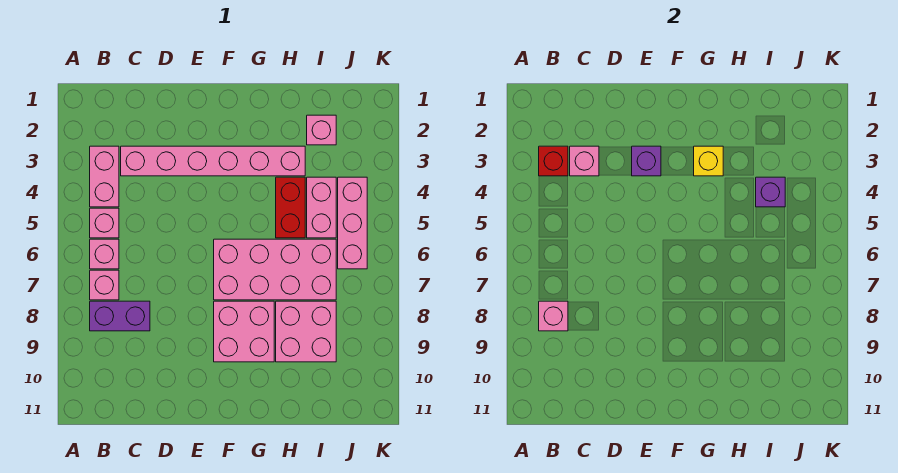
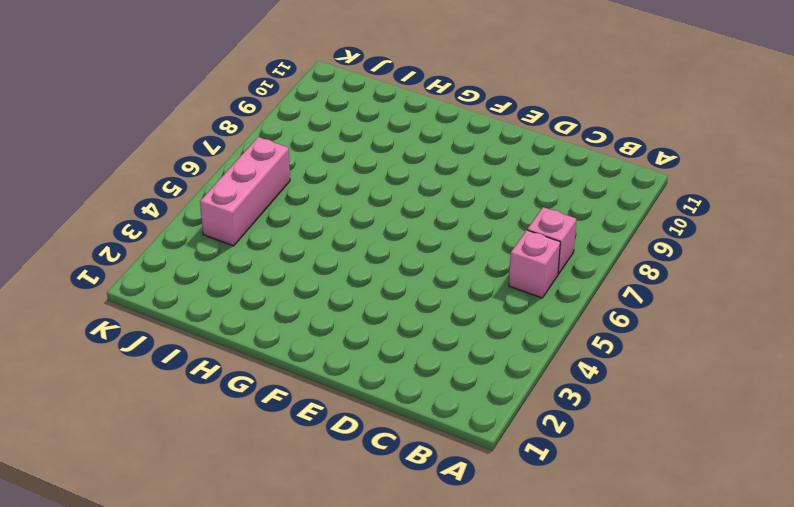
none -> pink brick B3:B4 level 1
none -> pink brick B5 level 1
none -> purple brick B8:C8 level 1

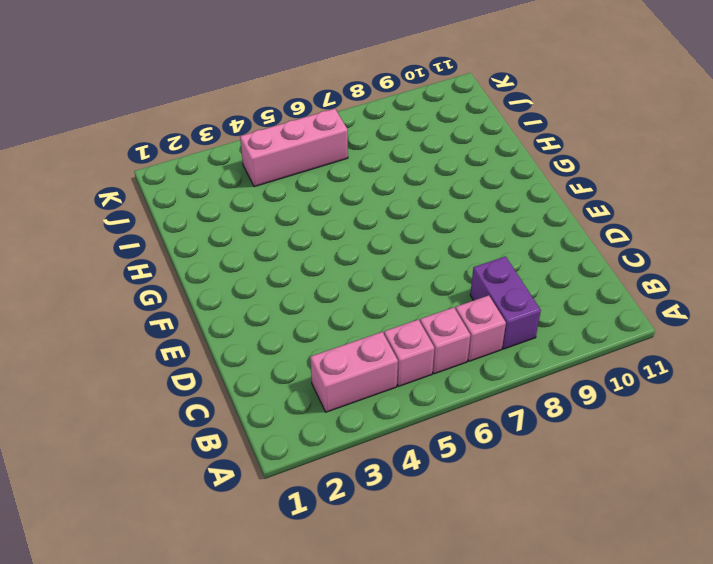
none -> pink brick C3:H3 level 1
none -> pink brick F6:I7 level 1
none -> pink brick F8:G9 level 1

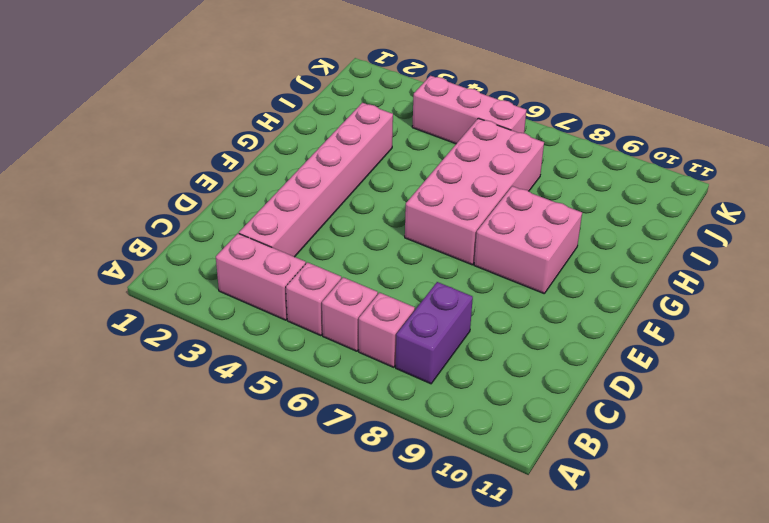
none -> red brick H4:H5 level 1
none -> pink brick H8:I9 level 1
none -> pink brick I2 level 1

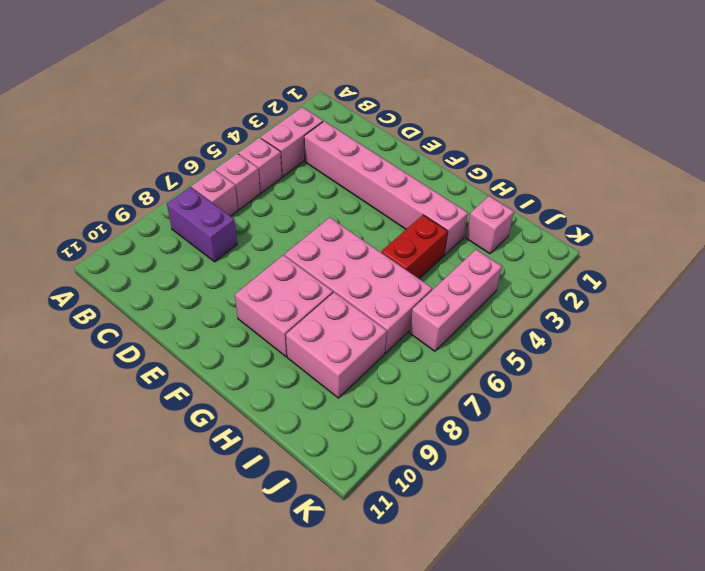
none -> pink brick I4:I5 level 1
none -> red brick B3 level 2
none -> pink brick B8 level 2

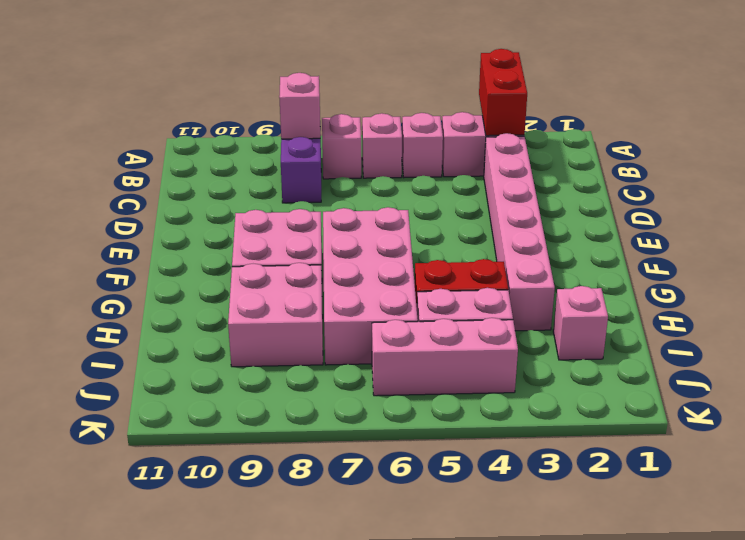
red brick A3:B3 level 2 -> red brick B3 level 2
none -> pink brick C3 level 2
none -> purple brick E3 level 2
none -> yellow brick G3 level 2

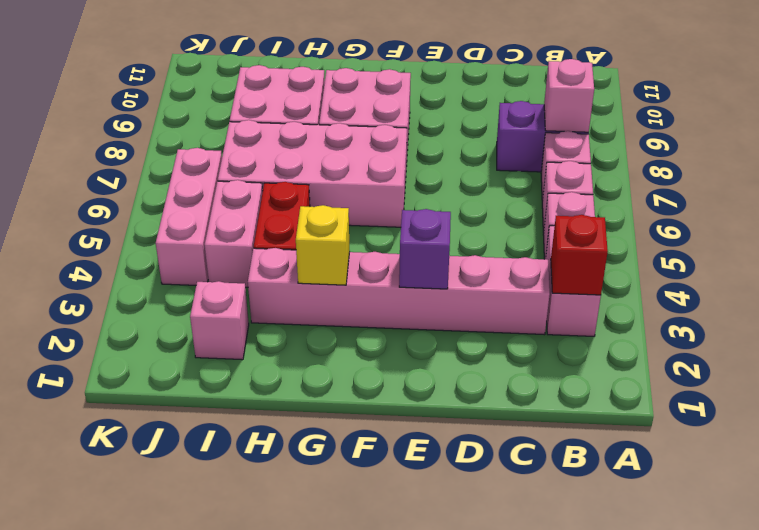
none -> pink brick C3 level 2
none -> purple brick I4 level 2

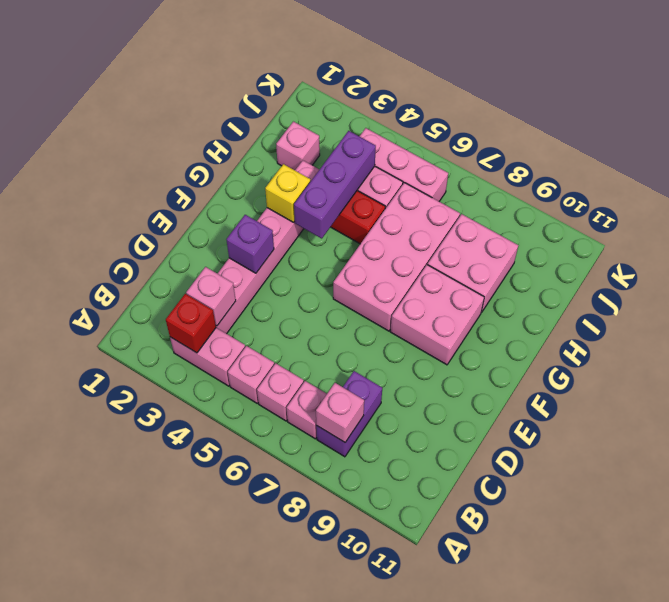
purple brick G4:I4 level 2 -> purple brick I4 level 2

